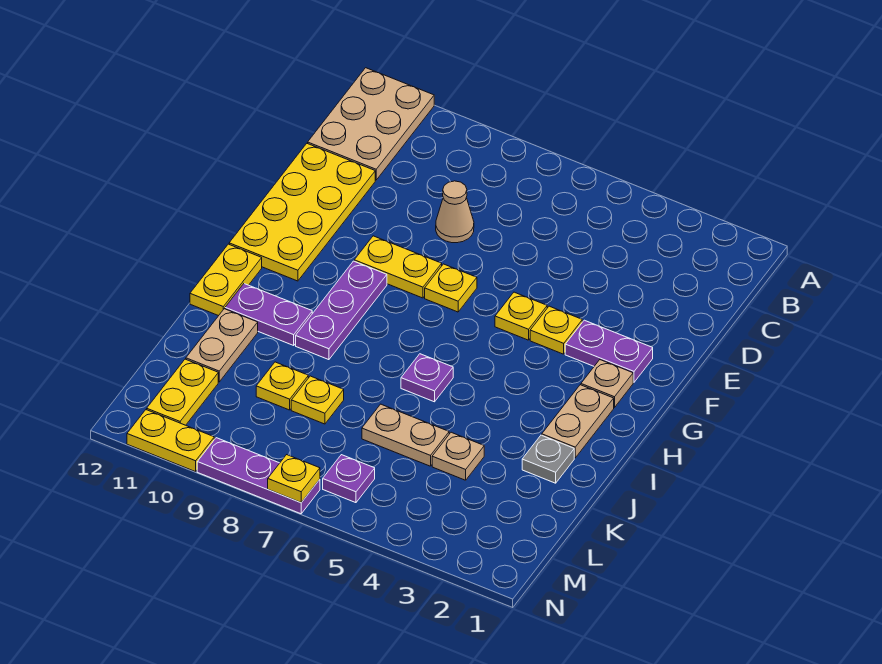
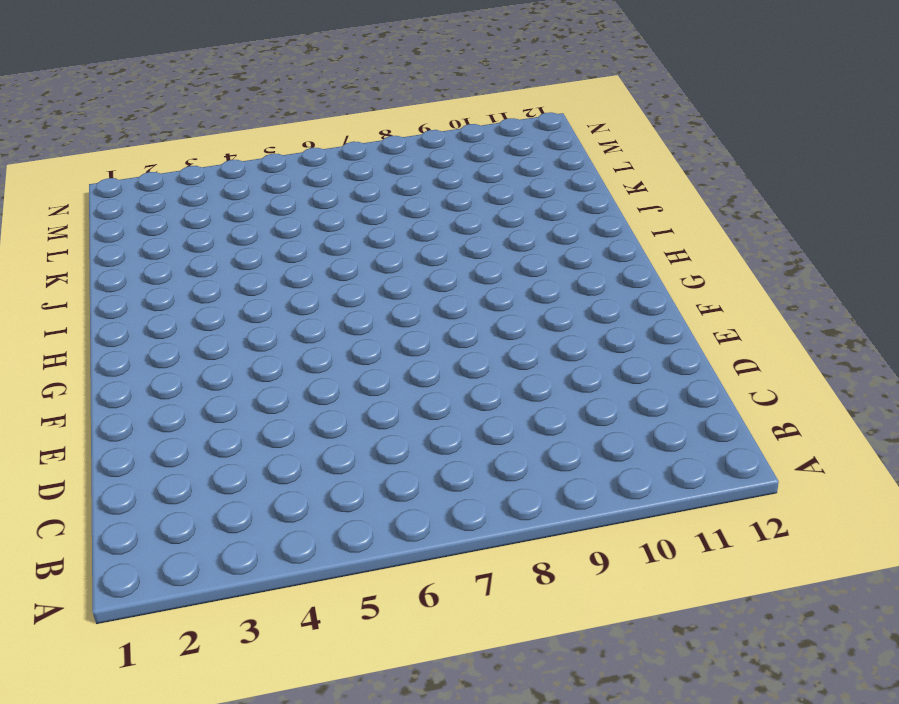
none -> tan plate A11:C12 level 1
none -> tan cone D8 level 1
none -> yellow plate D11:G12 level 1

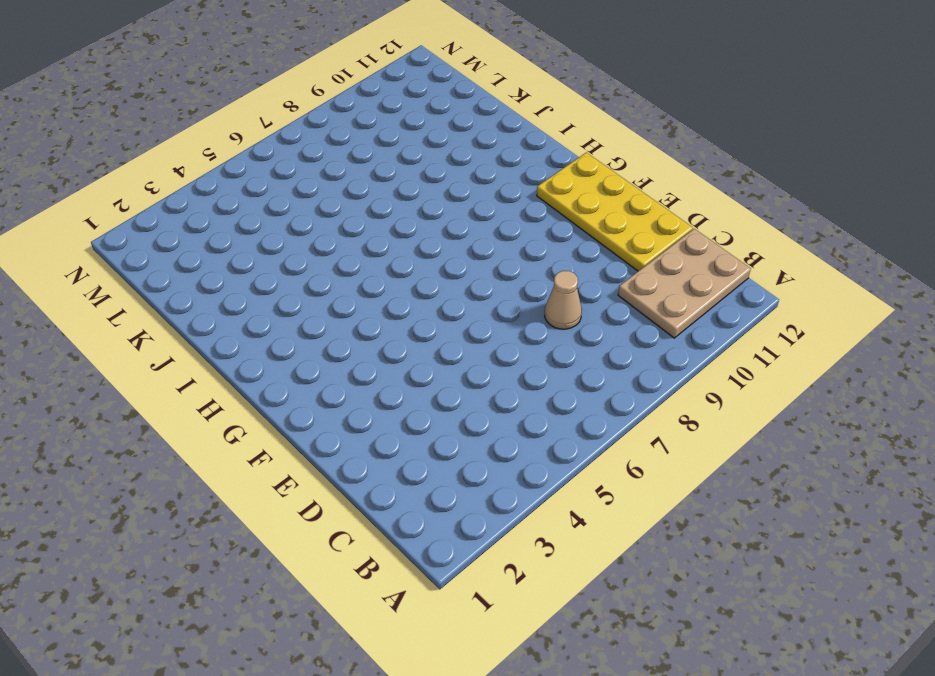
tan plate B10:C12 level 1 -> tan plate A11:C12 level 1
none -> purple plate F2:F3 level 1
none -> yellow plate F4 level 1
none -> yellow plate F5 level 1

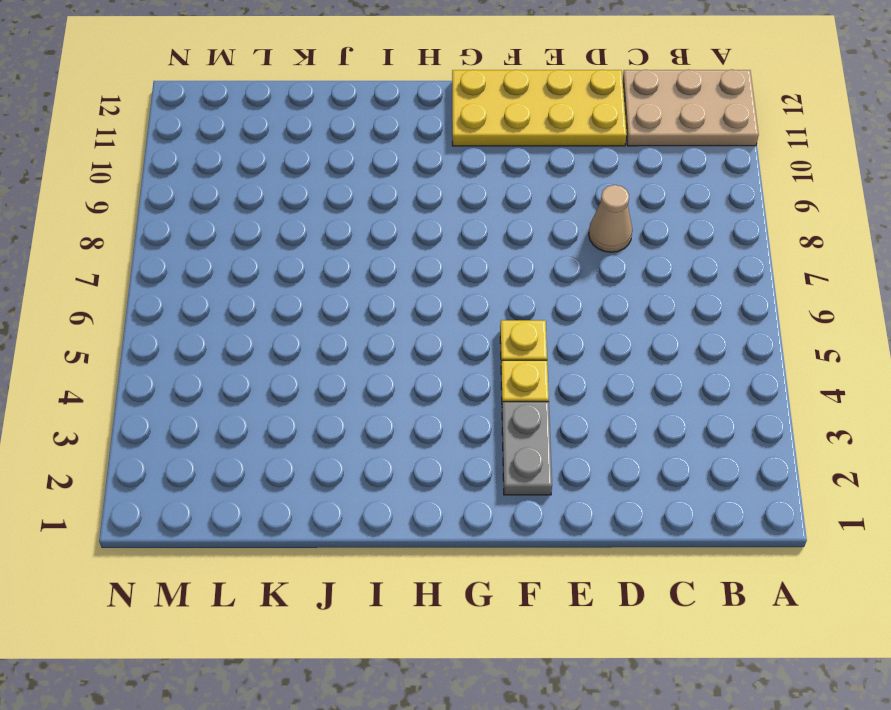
grey plate F2:F3 level 1 -> purple plate F2:F3 level 1
none -> yellow plate F7 level 1
none -> yellow plate F8:F9 level 1
none -> tan plate G2 level 1

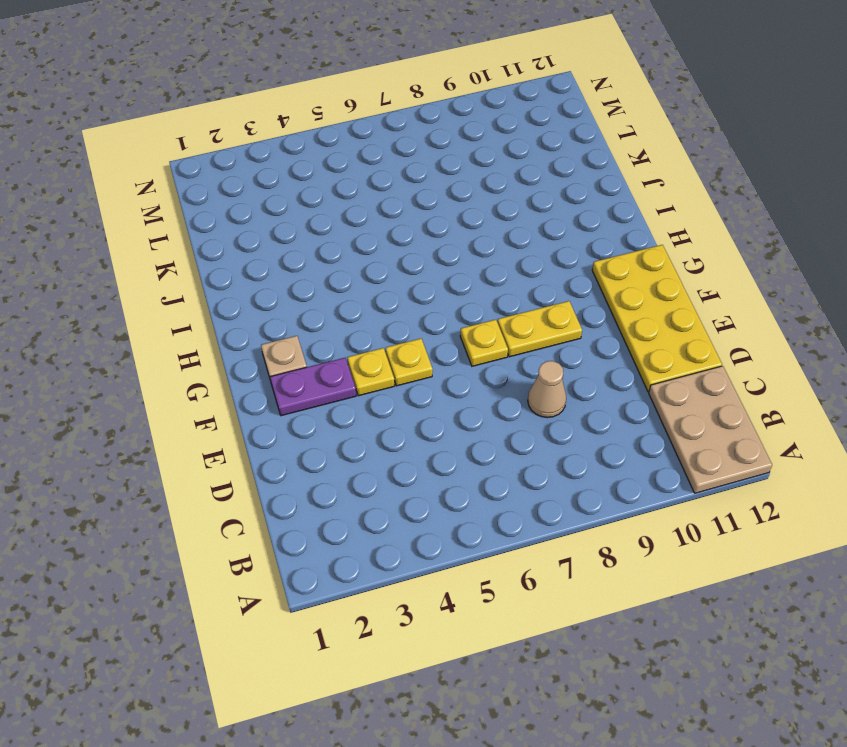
none -> purple plate G9:I9 level 1
none -> tan plate H2:I2 level 1
none -> yellow plate H12:I12 level 1

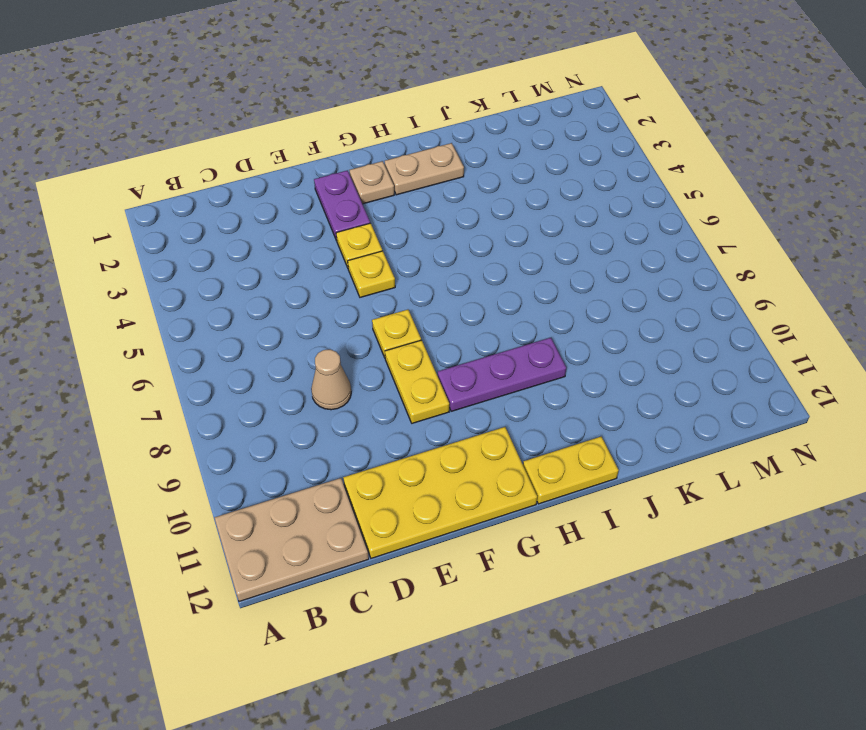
none -> purple plate I6 level 1
none -> purple plate I10:I11 level 1
none -> grey plate J2 level 1

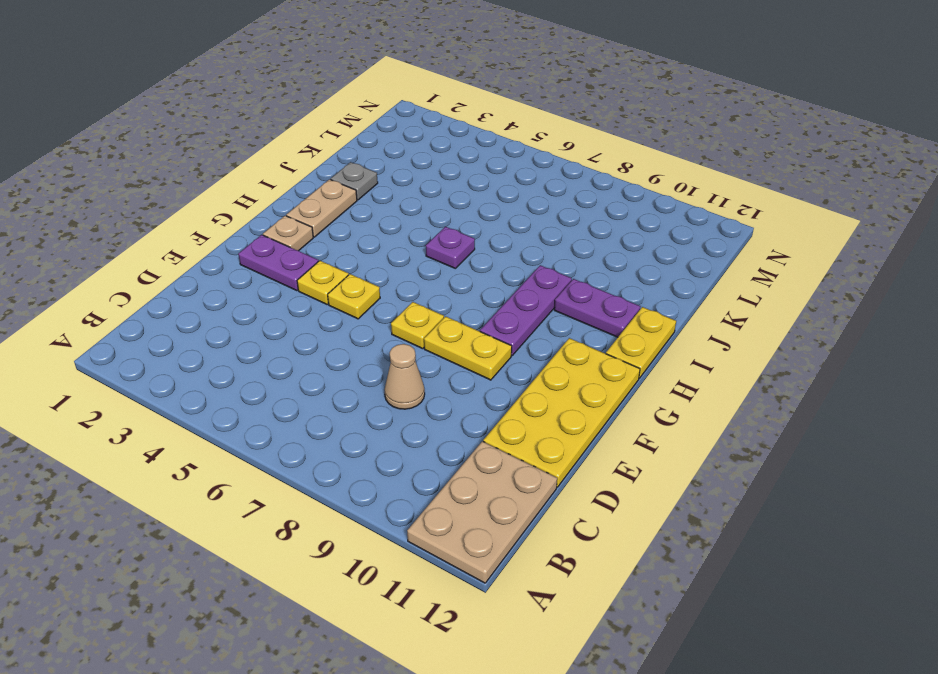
none -> tan plate J11:K11 level 1
none -> tan plate K4 level 1
none -> tan plate K5:K6 level 1

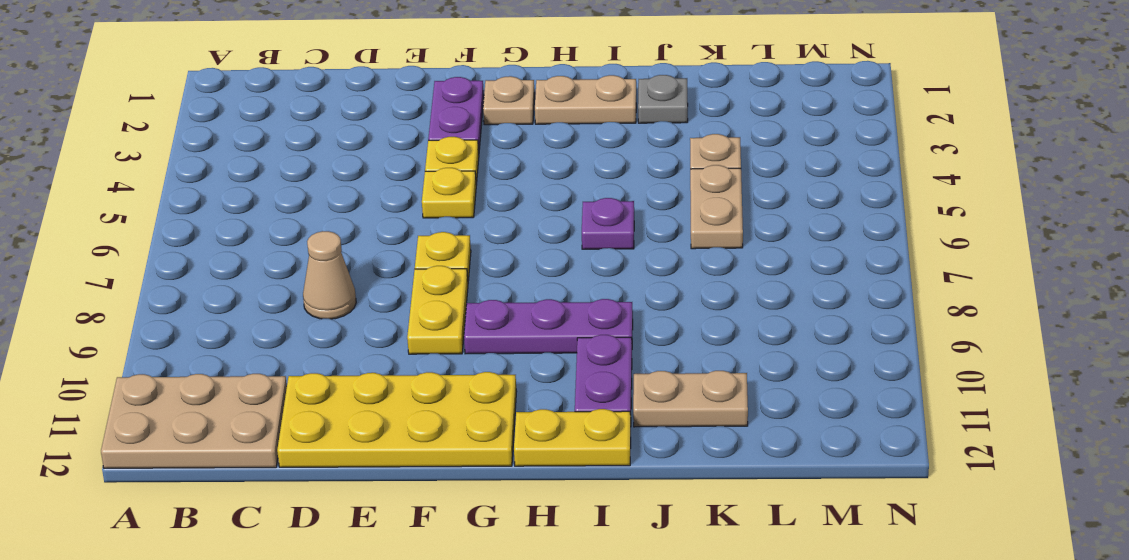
none -> yellow plate K8 level 1
none -> yellow plate K9 level 1
none -> yellow plate L11:M11 level 1

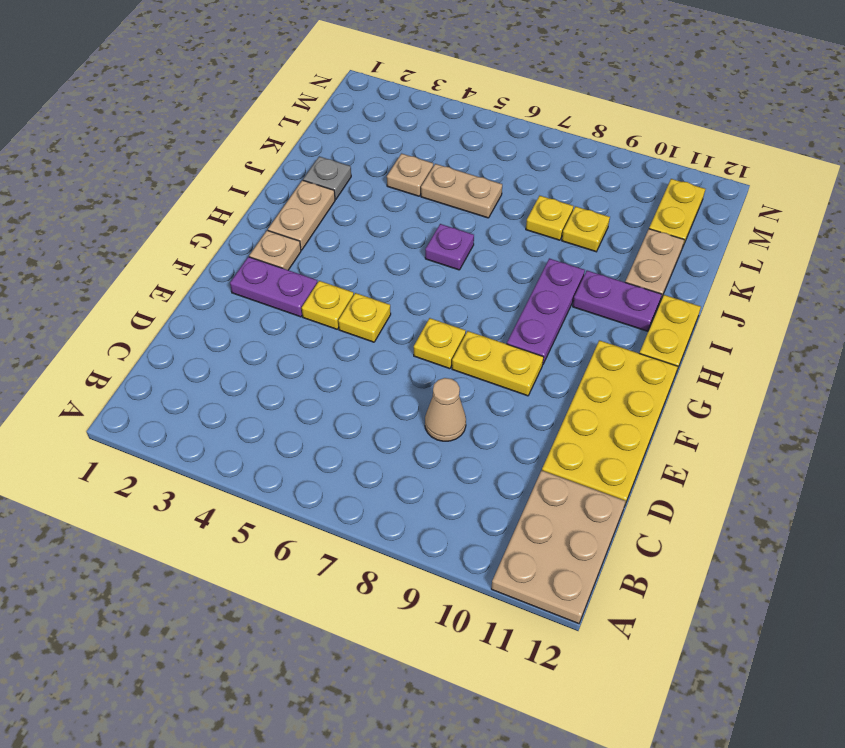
none -> purple plate M6 level 1
none -> purple plate N7:N9 level 1
none -> yellow plate N10:N11 level 1

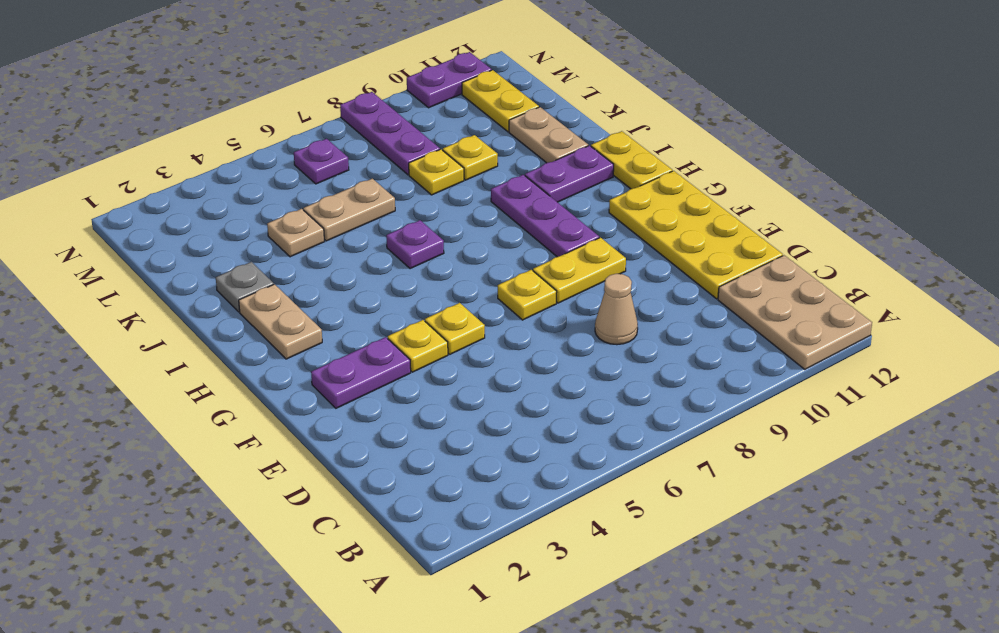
purple plate L8:N8 level 1 -> purple plate N7:N9 level 1
purple plate N10:N11 level 1 -> yellow plate N10:N11 level 1
none -> tan plate G2 level 1
none -> yellow plate N7 level 2

